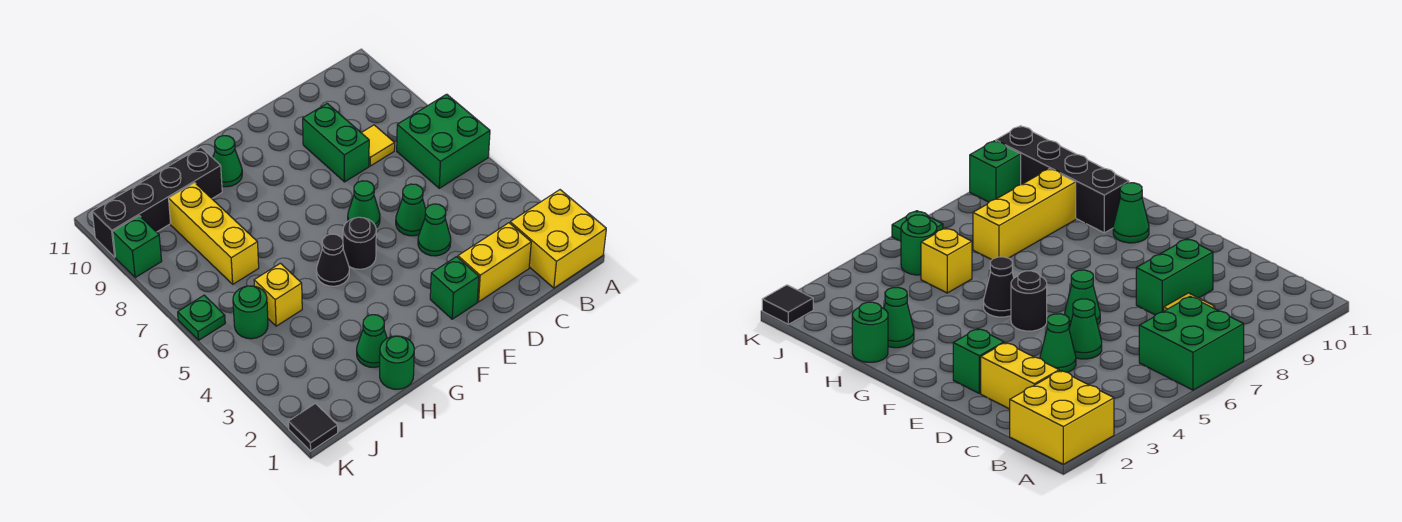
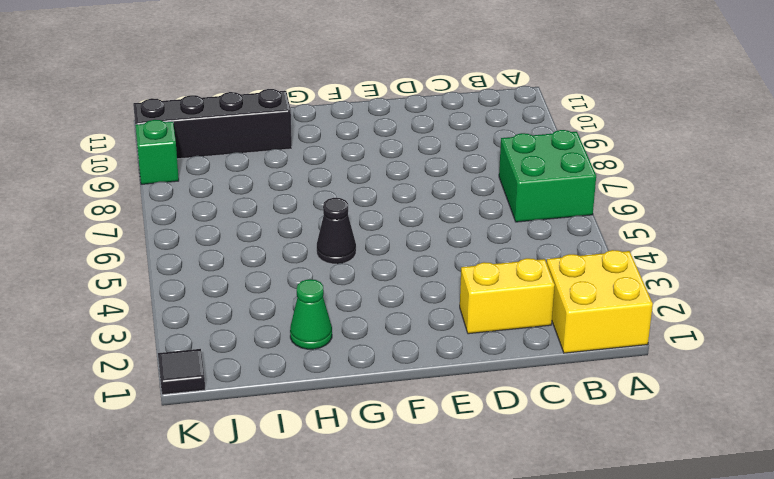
none -> yellow tile C8 level 1
none -> green cone D4 level 1
none -> green cone D5 level 1

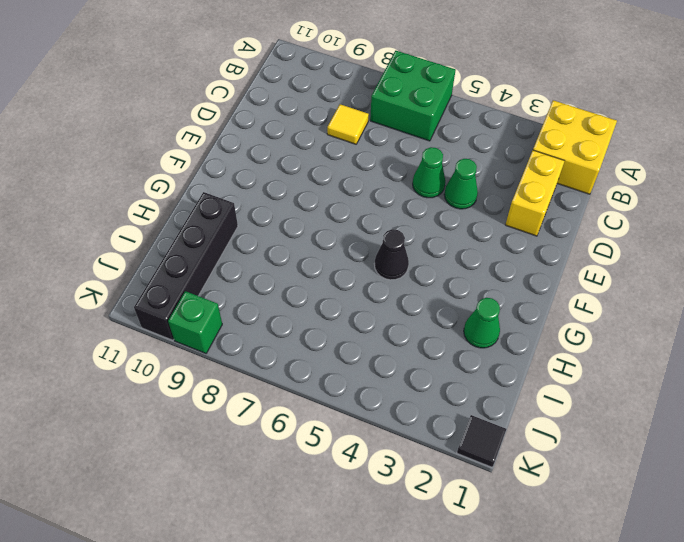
none -> green brick D8:D9 level 1
none -> green brick E2 level 1
none -> green cone E6 level 1

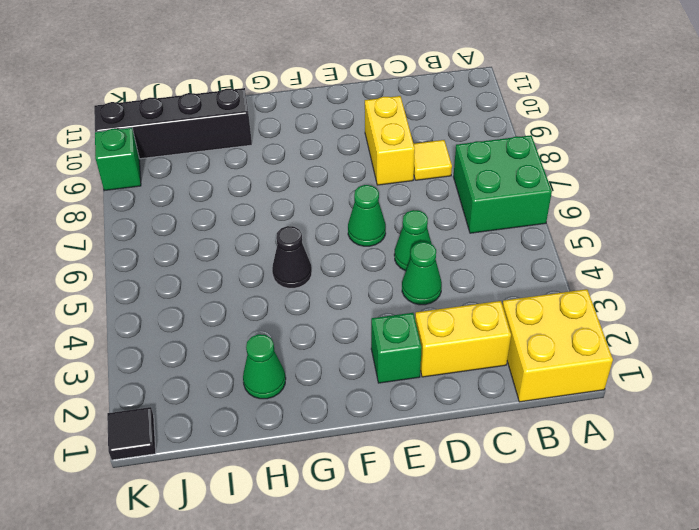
yellow brick D8:D9 level 1 -> green brick D8:D9 level 1
none -> black round brick F5 level 1
none -> green cone G10 level 1
none -> green round brick H1 level 1

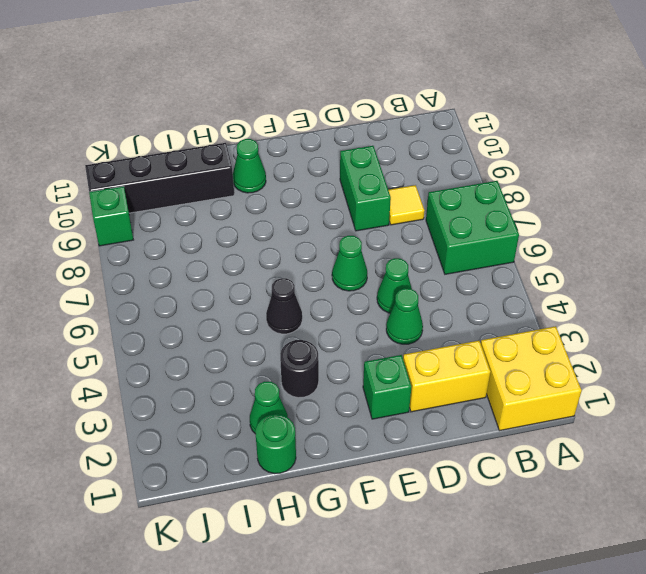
black round brick G3 level 1 -> black round brick F5 level 1
none -> yellow brick I5 level 1
none -> yellow brick I7:I9 level 1
none -> green round brick J5 level 1

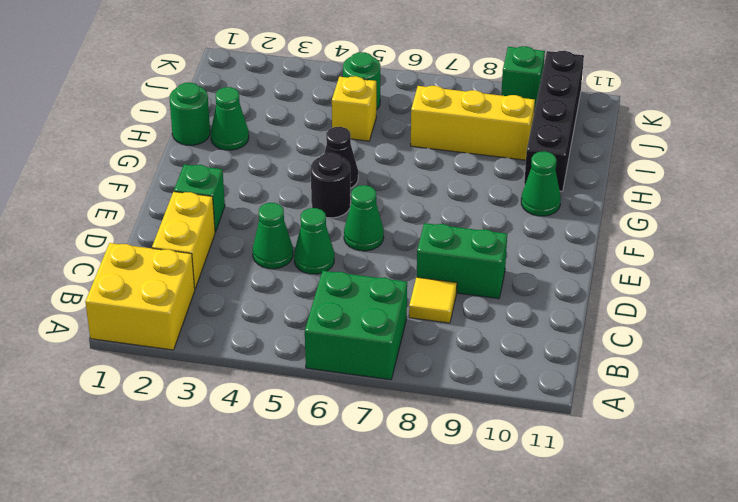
none -> black tile K1 level 1
none -> green plate K6 level 1

